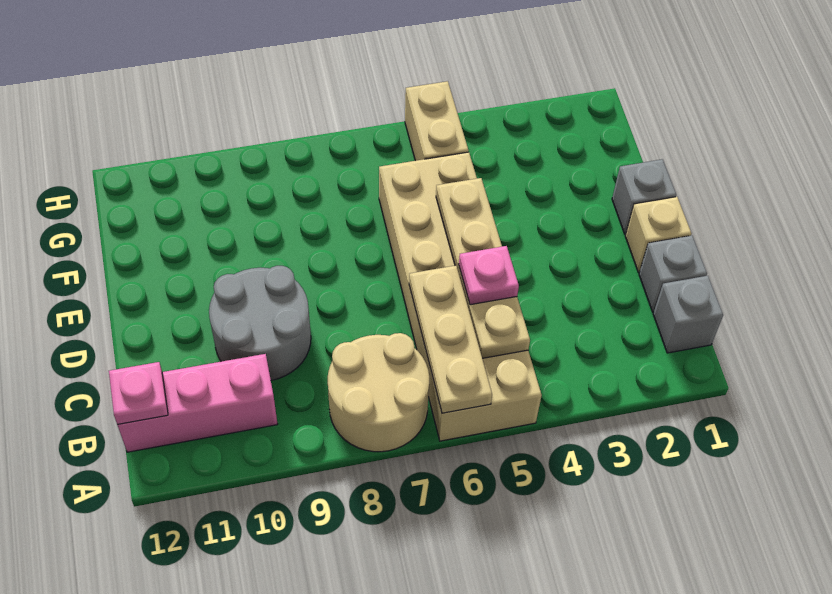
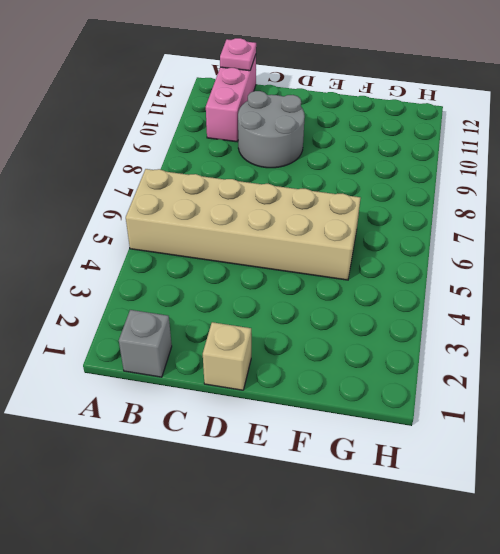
none -> tan round brick A7:B8 level 1
none -> grey brick C1 level 1
none -> grey brick E1 level 1

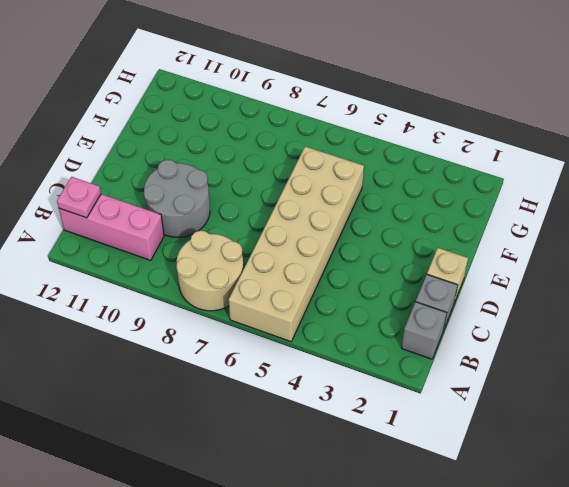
none -> grey brick E1 level 1
none -> tan brick G5:H5 level 1
none -> tan plate A6:C6 level 2

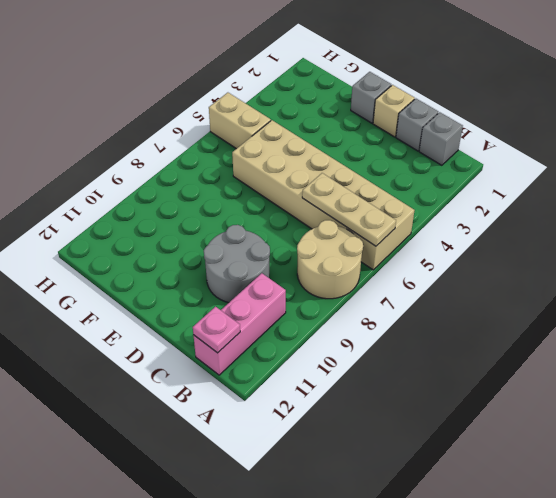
none -> tan plate B5:E5 level 2
none -> pink plate C5 level 3

